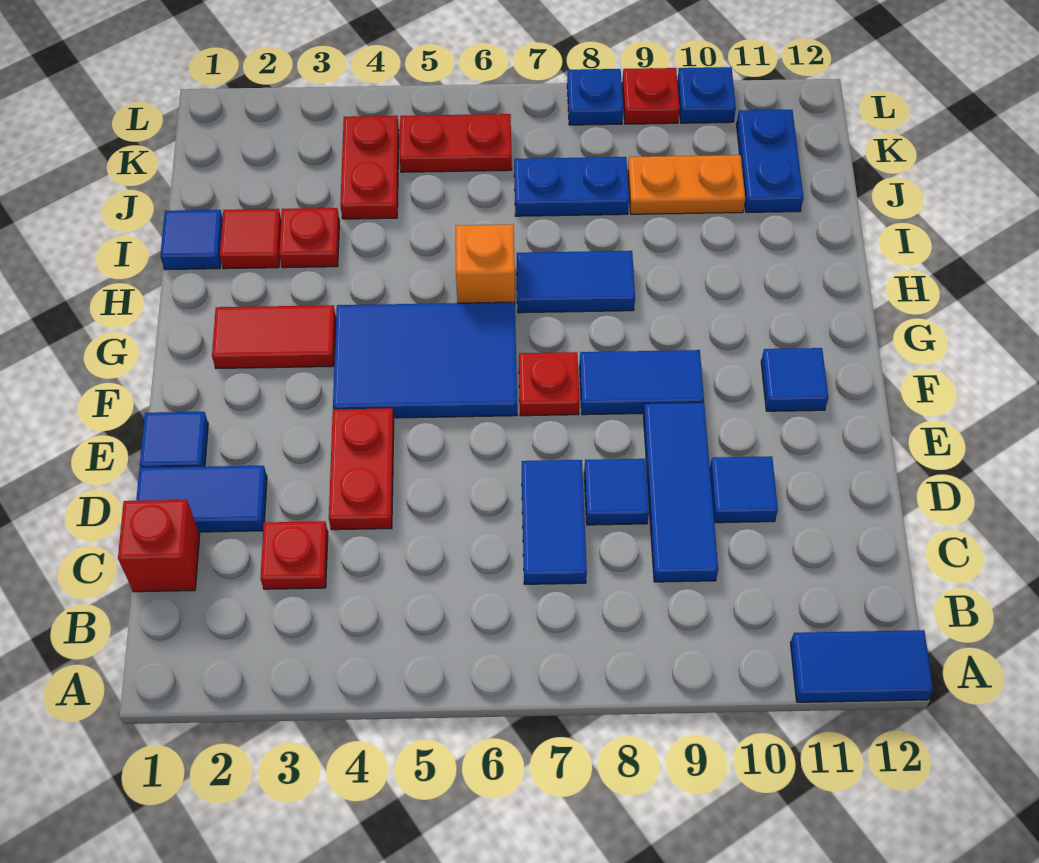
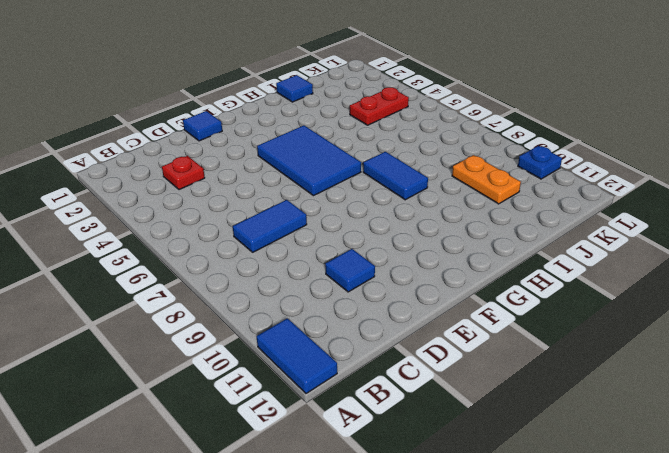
none -> red brick C1 level 1
none -> blue tile C9:E9 level 1
none -> blue tile D1:D2 level 1

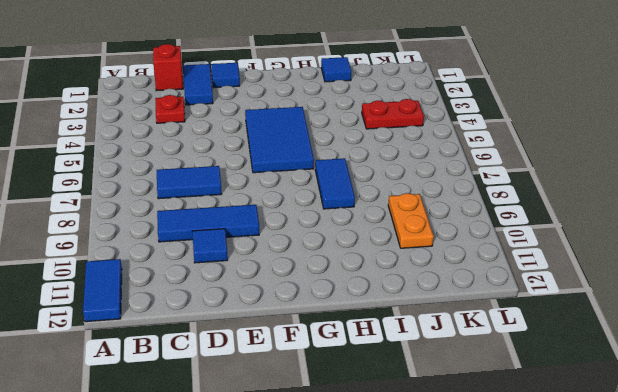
none -> red plate D4:E4 level 1
none -> blue tile D8 level 1
none -> red plate F7 level 1

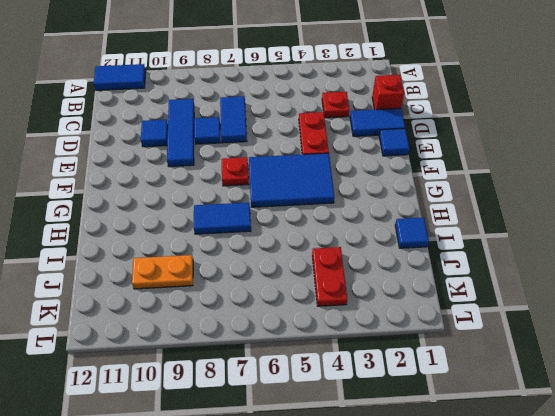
none -> blue tile F8:F9 level 1
none -> blue tile F11 level 1
none -> red tile G2:G3 level 1

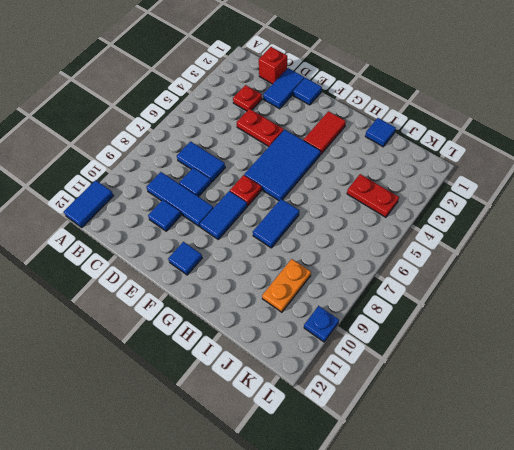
none -> orange brick H6 level 1
none -> red tile I2 level 1
none -> red plate I3 level 1

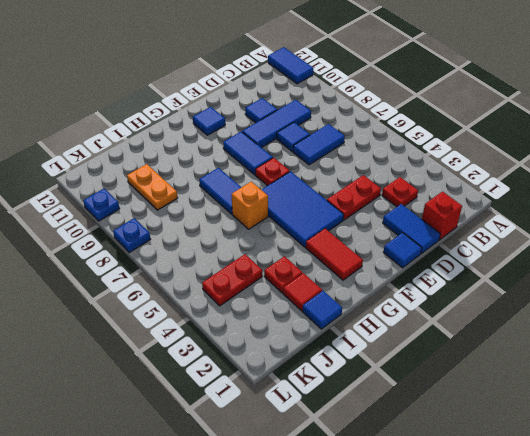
none -> blue plate J7:J8 level 1
none -> blue plate J11:K11 level 1
none -> red plate K5:K6 level 1

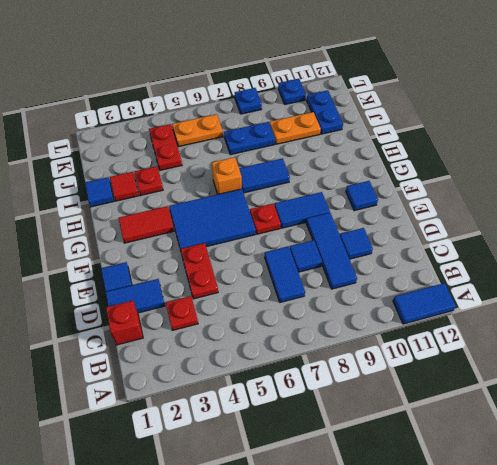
orange plate K5:K6 level 1 -> red plate K5:K6 level 1
none -> red plate L9 level 1

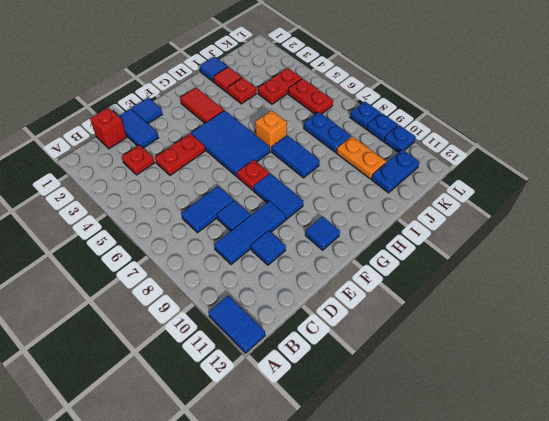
blue plate L9 level 1 -> red plate L9 level 1

